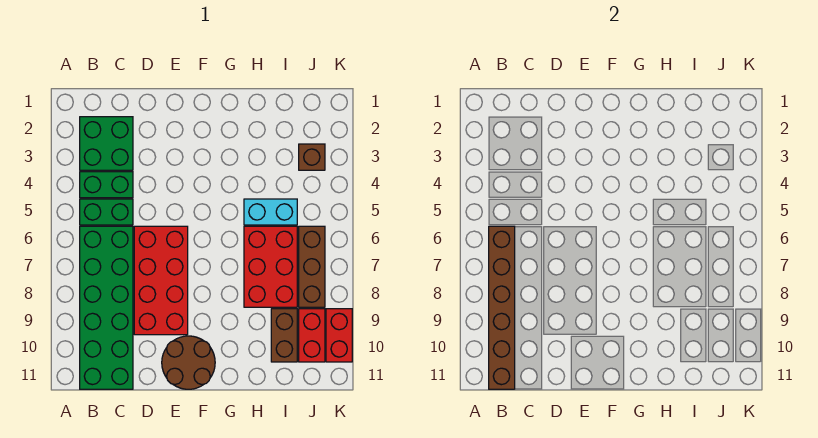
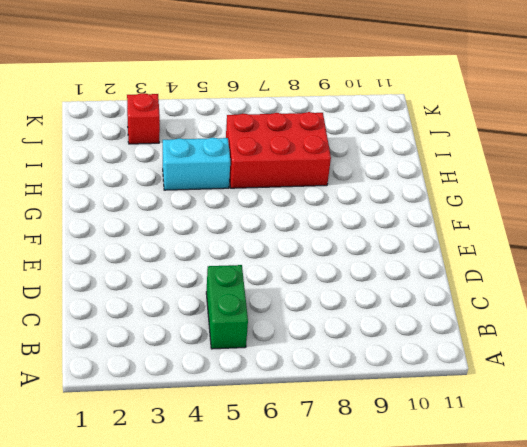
cyan brick H4:H5 level 1 -> cyan brick H5:I5 level 1
red brick J3 level 1 -> brown brick J3 level 1
none -> green brick B2:C3 level 1
none -> green brick B4:C4 level 1
none -> green brick B6:C11 level 1

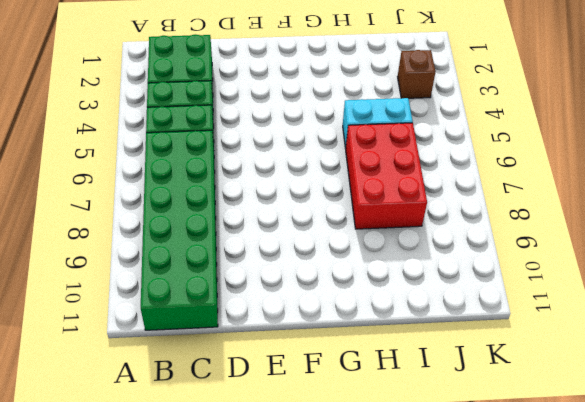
none -> red brick D6:E9 level 1
none -> brown round brick E10:F11 level 1
none -> brown brick I9:I10 level 1

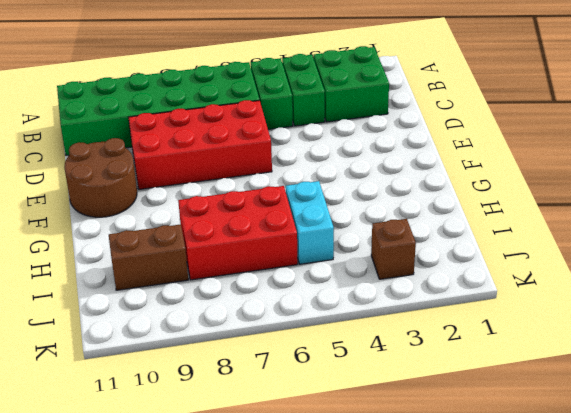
none -> brown brick J6:J8 level 1
none -> red brick J9:J10 level 1
none -> red brick K9:K10 level 1

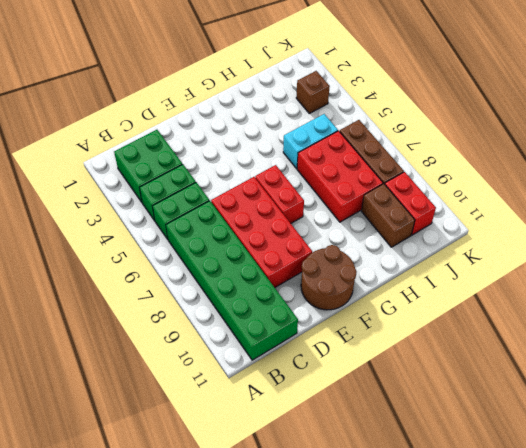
red brick F6:F7 level 1 -> red brick K9:K10 level 1
none -> brown brick B6:B11 level 2

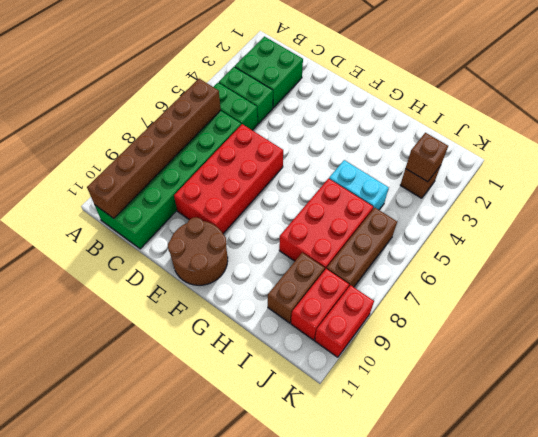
brown brick J3 level 2 -> none

